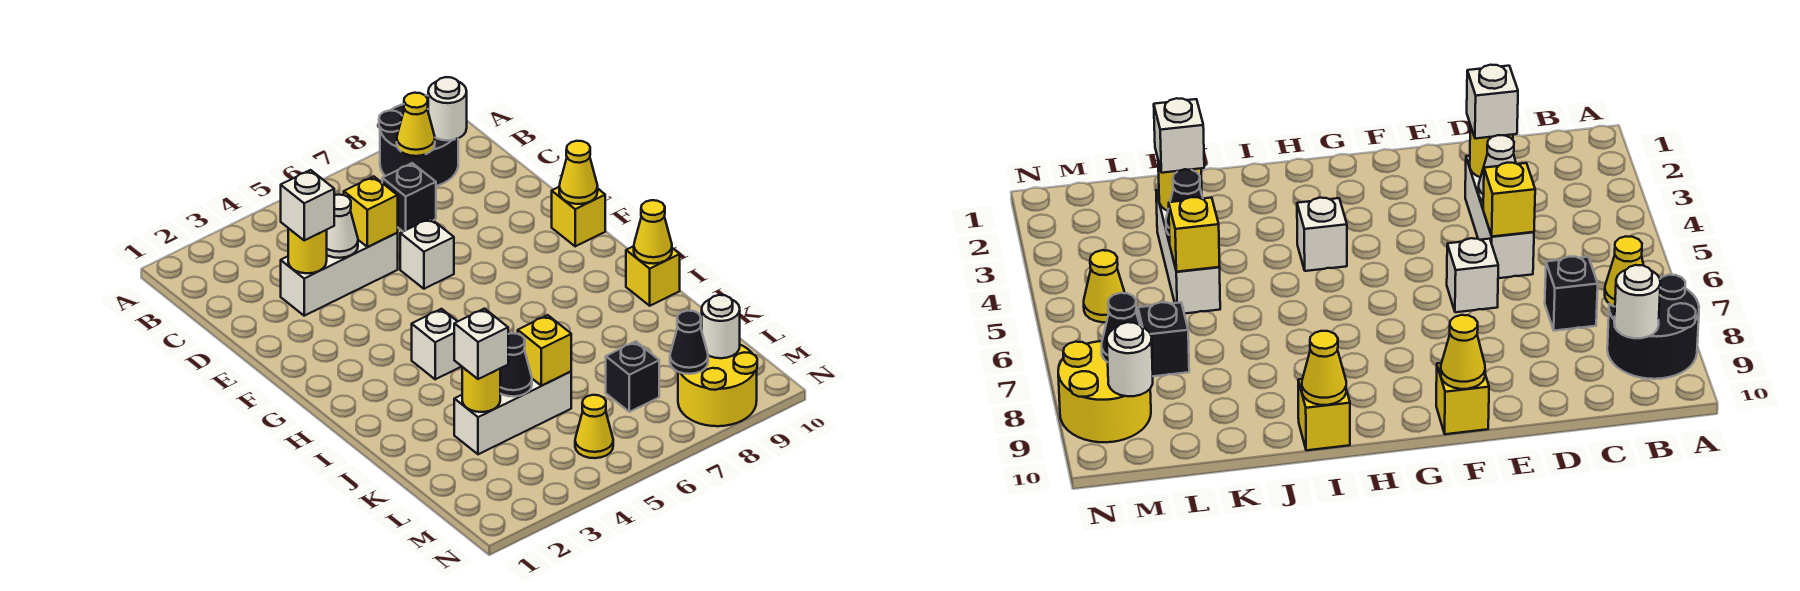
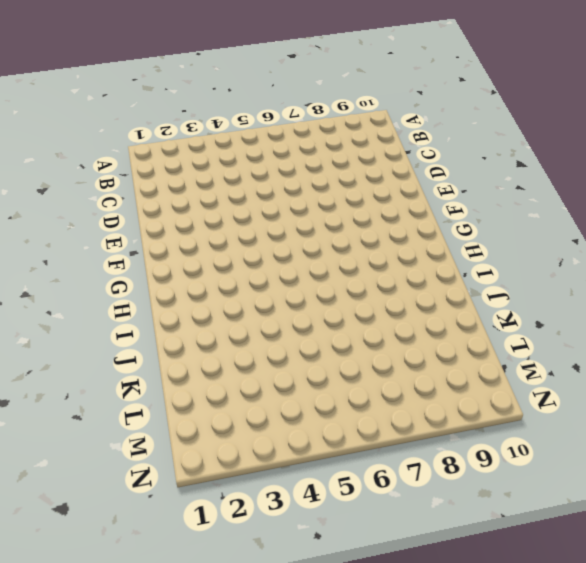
none -> black round brick A8:B9 level 1
none -> black brick C7 level 1
none -> white brick D3:D5 level 1

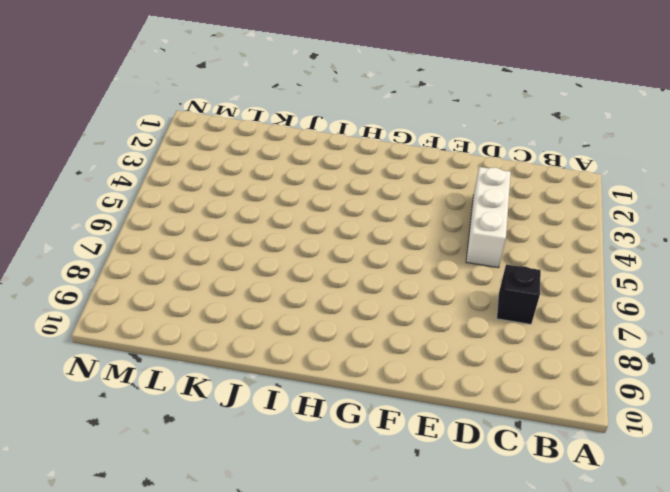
none -> black round brick A8:B9 level 1
none -> white brick E6 level 1
none -> yellow brick F10 level 1

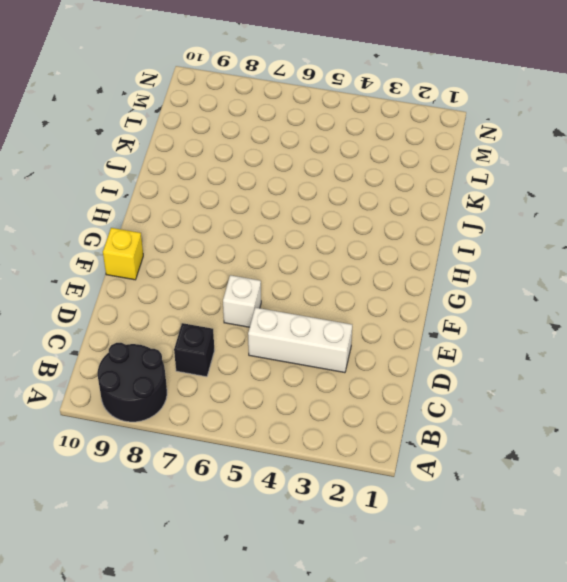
none -> white brick H4 level 1
none -> yellow brick I10 level 1
none -> white brick K3:K5 level 1

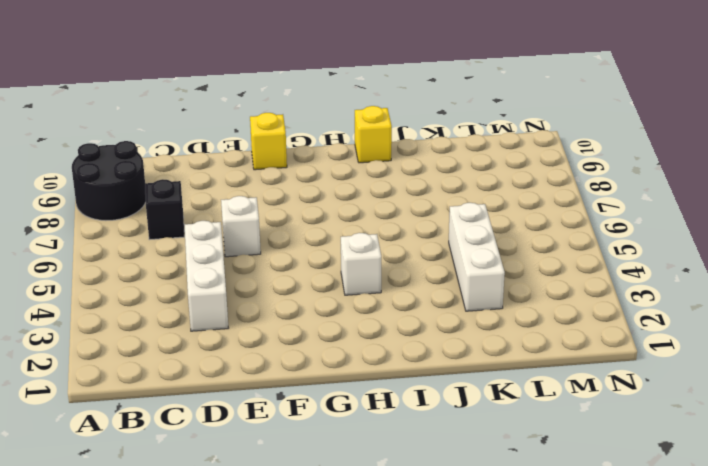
none -> black brick L7 level 1
none -> yellow cone M5 level 1
none -> yellow round brick M8:N9 level 1

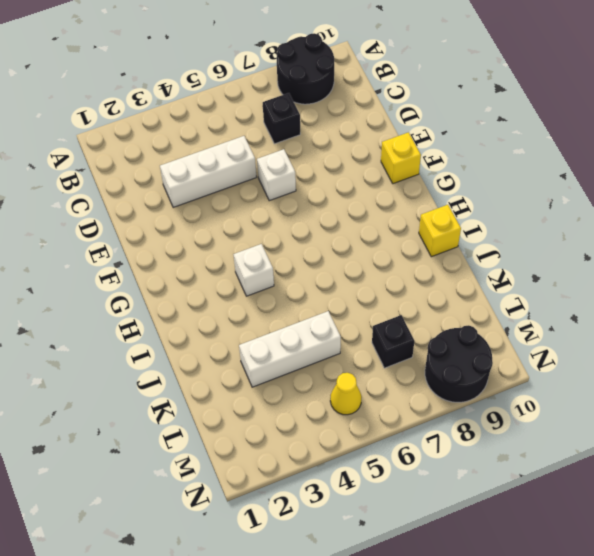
black round brick M8:N9 level 1 -> yellow round brick M8:N9 level 1
none -> yellow cone B8 level 2
none -> white round brick B9 level 2
none -> yellow round brick D3 level 2

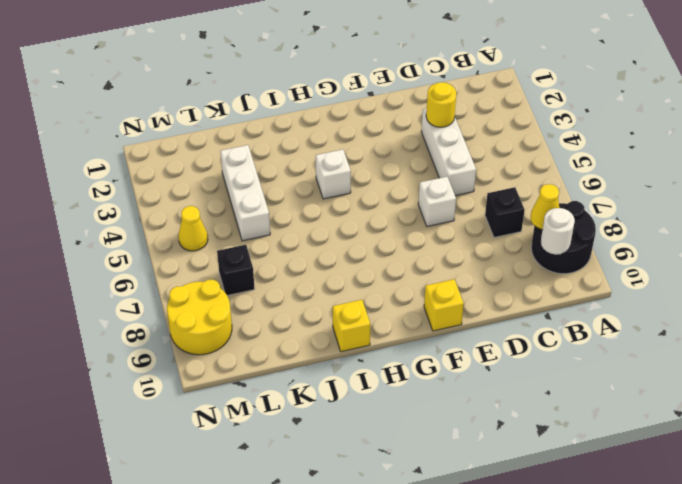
none -> white cone D4 level 2
none -> yellow brick D5 level 2
none -> yellow cone F10 level 2

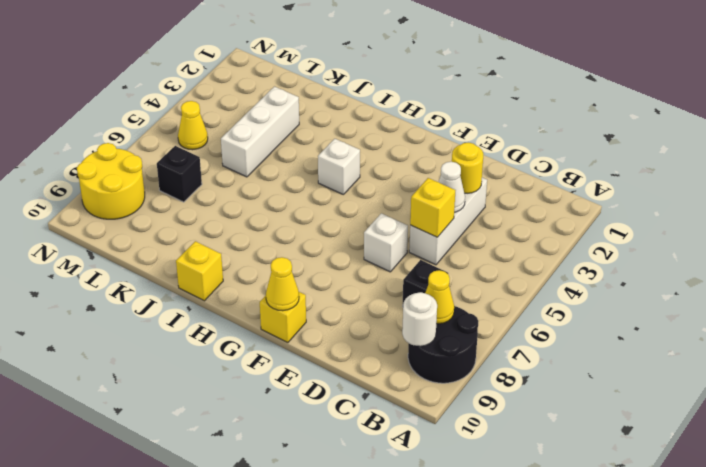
none -> yellow cone I10 level 2
none -> yellow round brick K3 level 2
none -> black cone K4 level 2

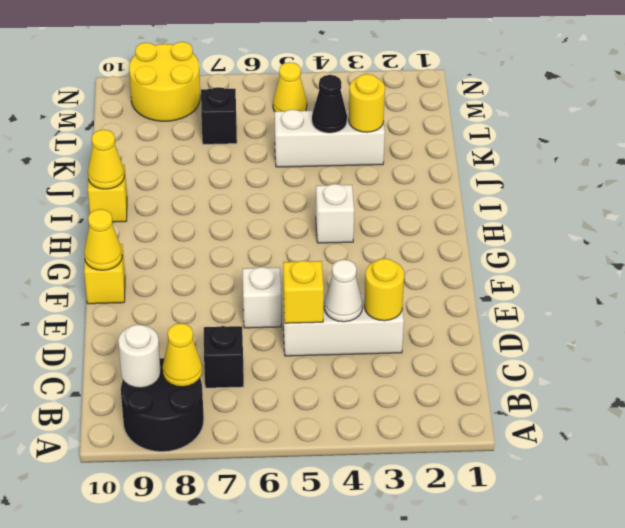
none -> yellow brick K5 level 2
none -> black cone M8 level 2
none -> white round brick M9 level 2

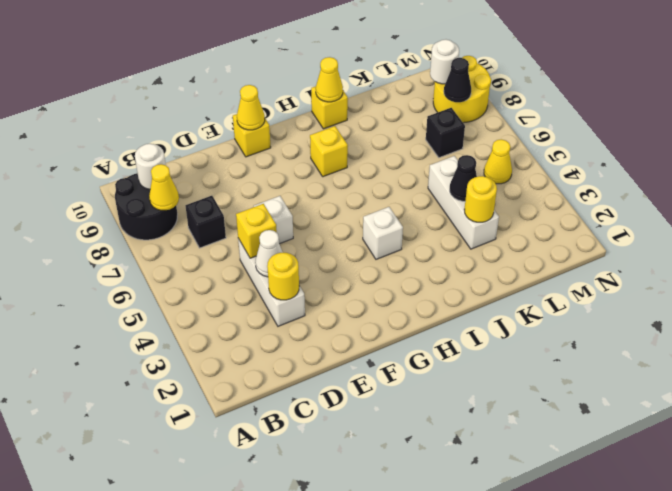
yellow brick H8 level 1 -> yellow brick K5 level 2
none -> white brick D3 level 3
none -> white brick K3 level 3

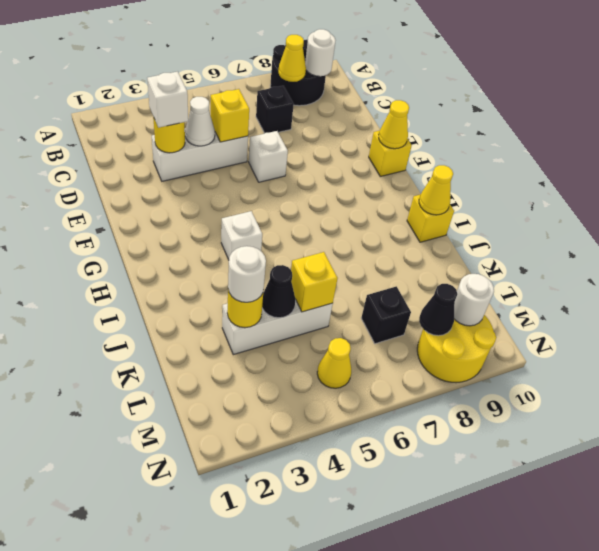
white round brick K3 level 3 -> white brick K3 level 3

